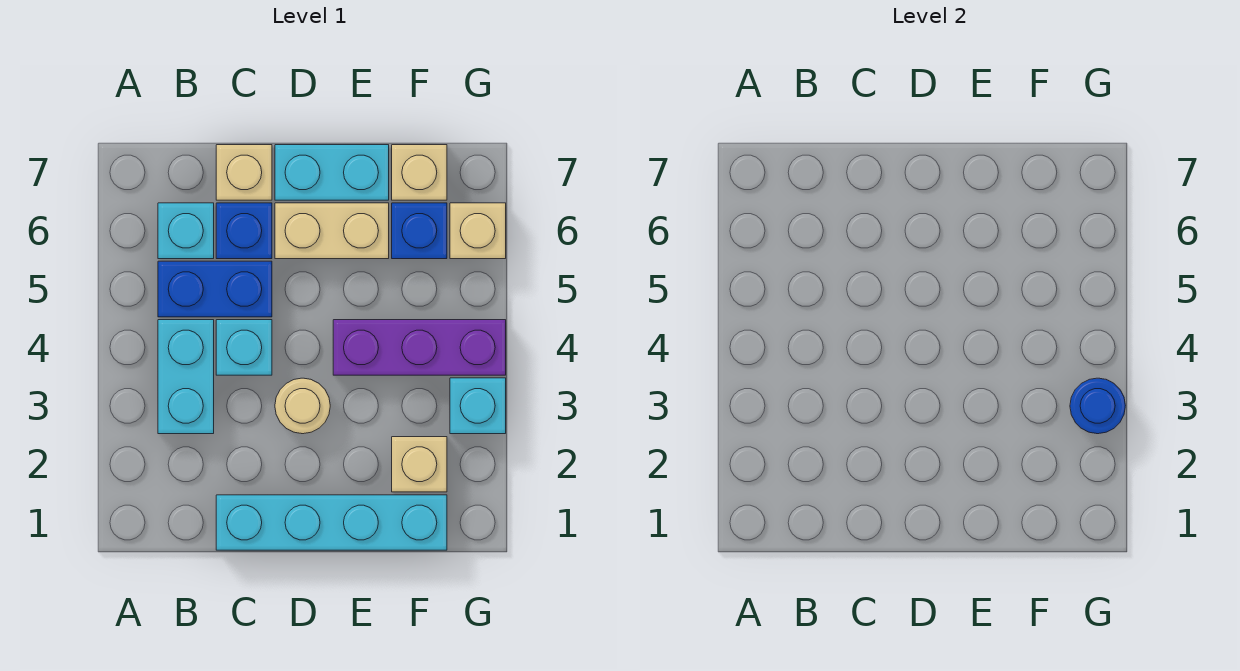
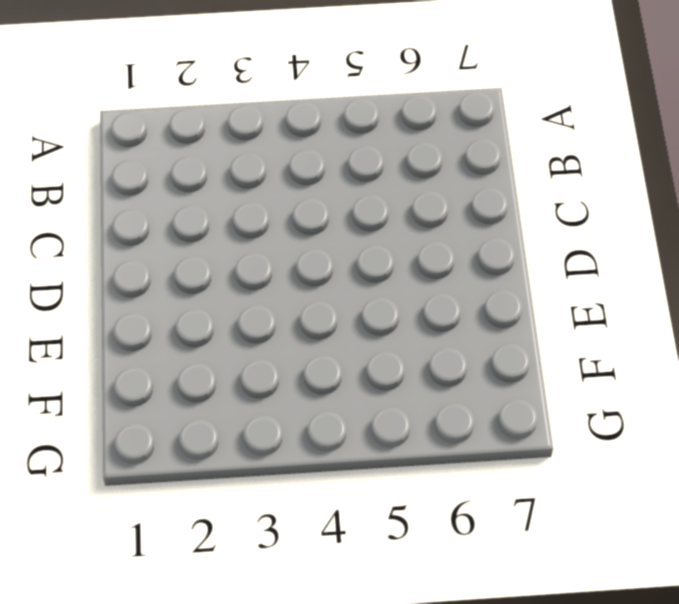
none -> cyan brick B3:B4 level 1
none -> blue brick B5:C5 level 1
none -> cyan brick B6 level 1

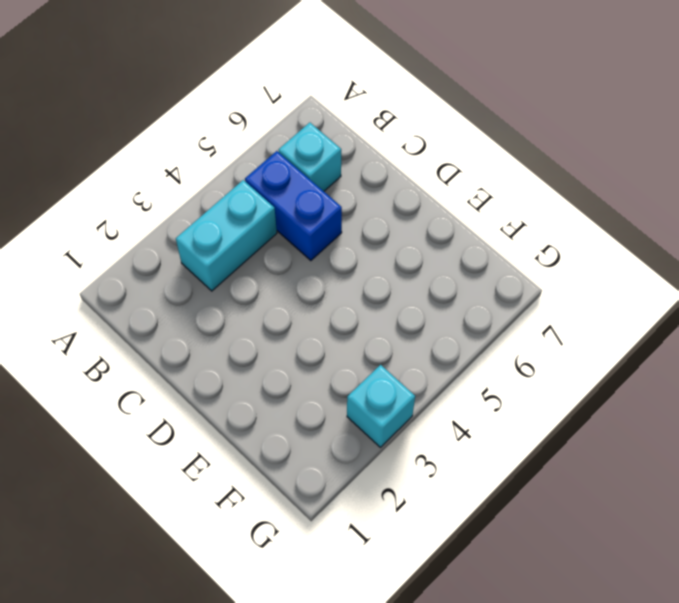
none -> cyan brick C1:F1 level 1
none -> cyan brick C4 level 1
none -> blue brick C6 level 1

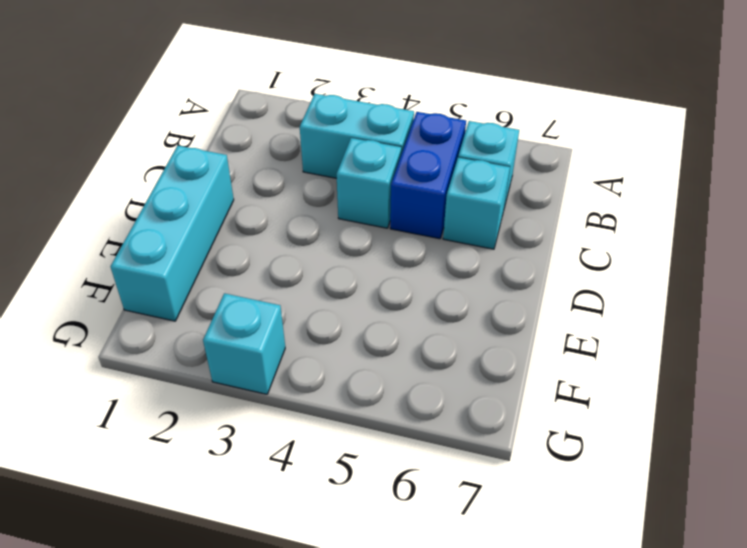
cyan brick C6 level 1 -> blue brick C6 level 1
cyan brick D1:F1 level 1 -> cyan brick C1:F1 level 1
none -> tan brick C7 level 1
none -> tan round brick D3 level 1
none -> tan brick D6:E6 level 1

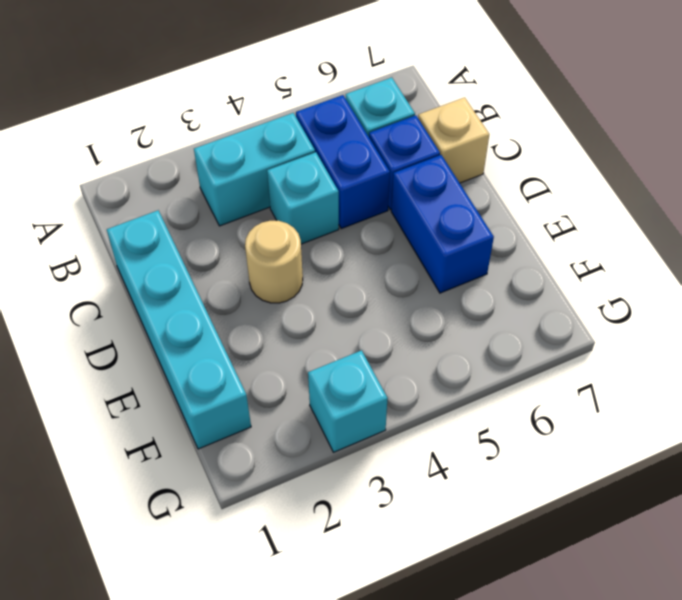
blue brick D6:E6 level 1 -> tan brick D6:E6 level 1
none -> cyan brick D7:E7 level 1
none -> purple brick E4:G4 level 1
none -> tan brick F2 level 1

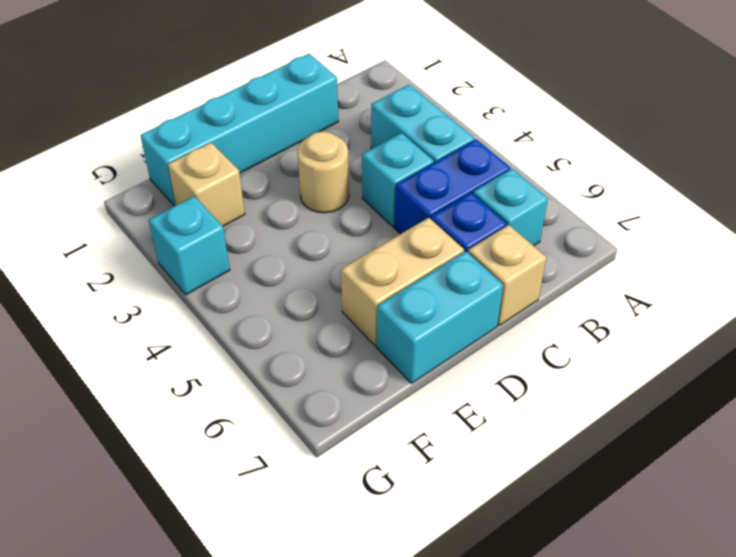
none -> purple brick E4:G4 level 1
none -> blue brick F6 level 1
none -> tan brick F7 level 1

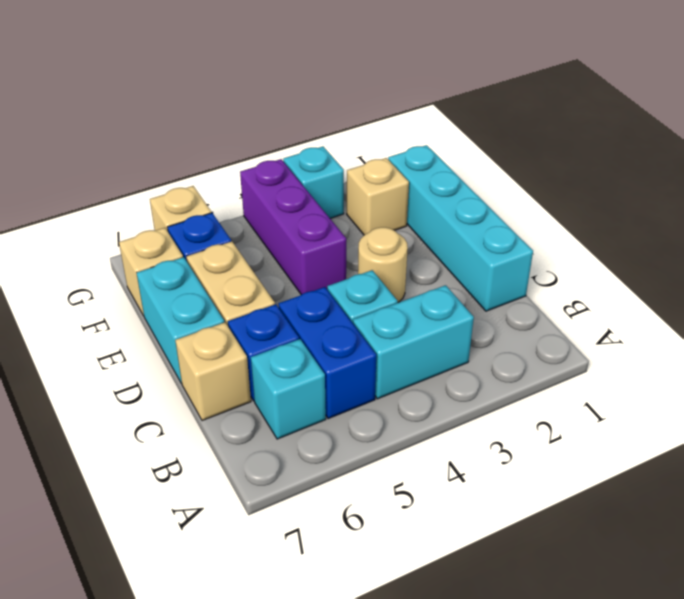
none -> blue round brick G3 level 2

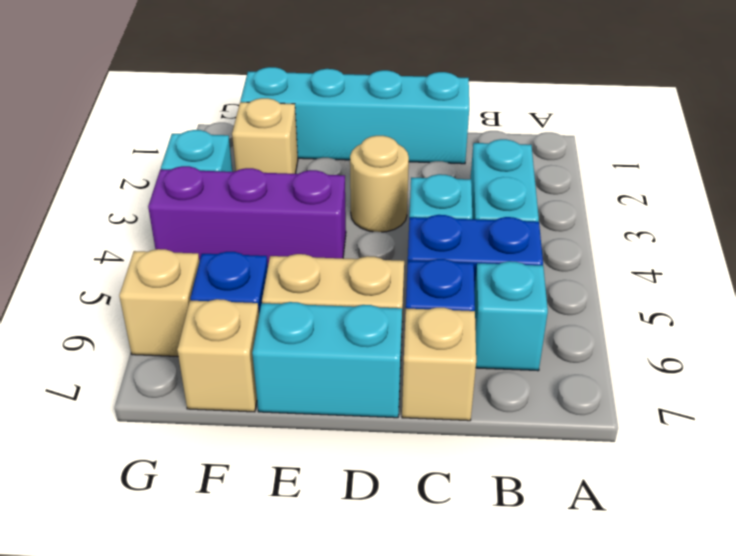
none -> blue round brick G3 level 2

